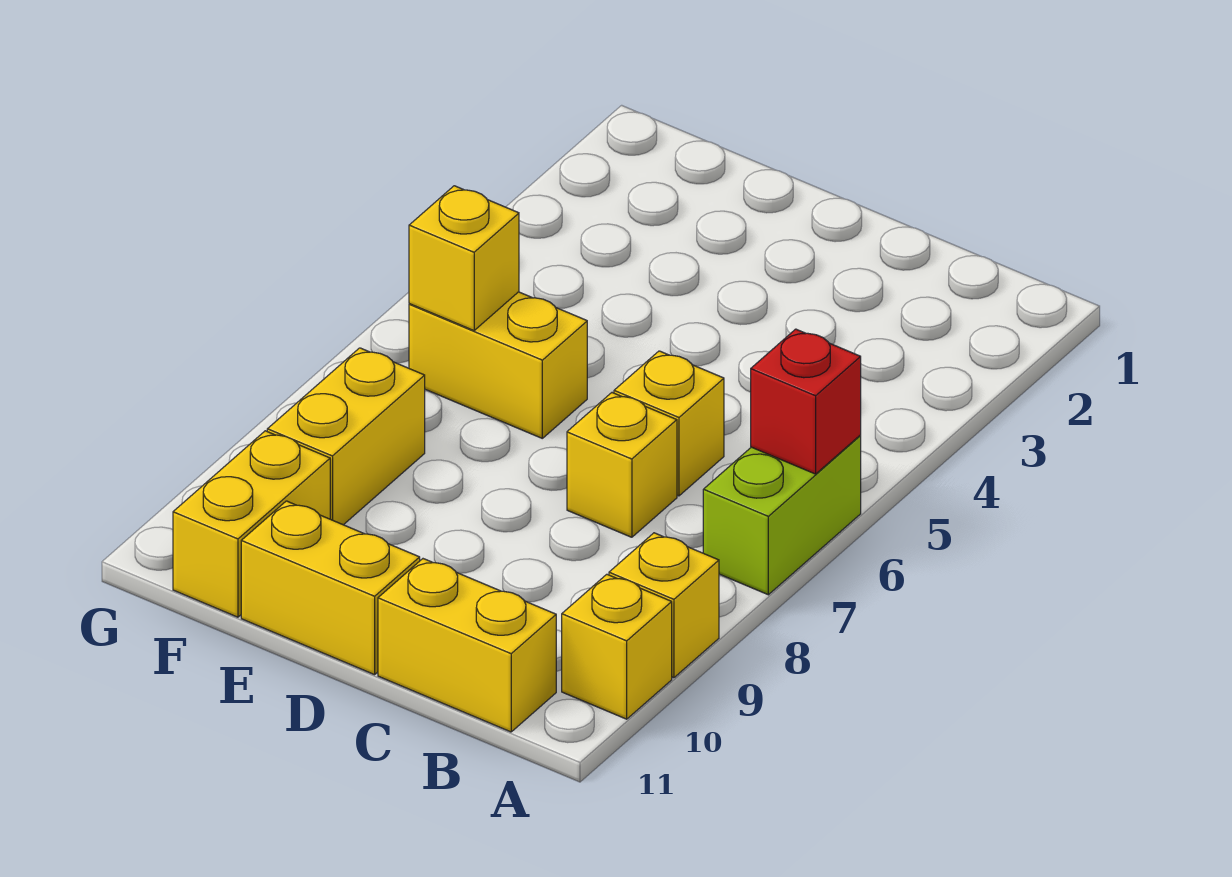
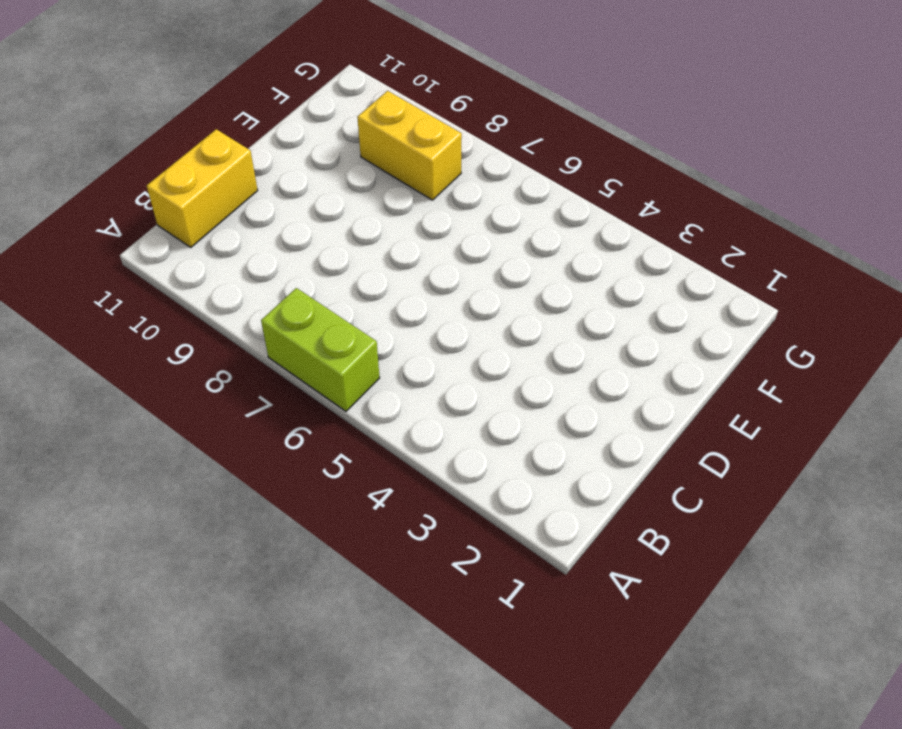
none -> yellow brick A9 level 1
none -> yellow brick A10 level 1
none -> yellow brick C6 level 1

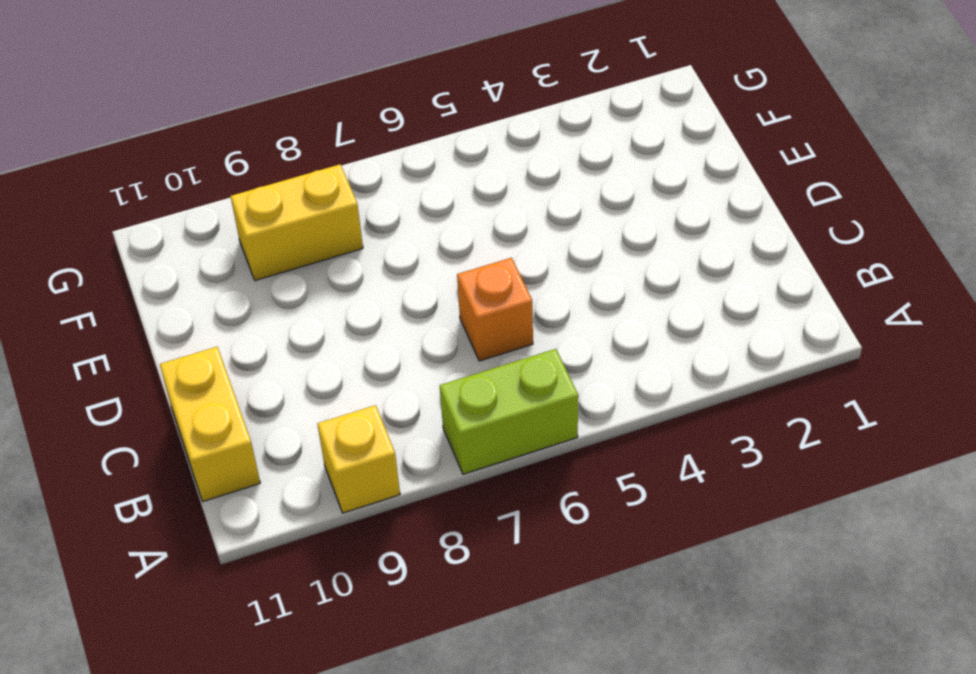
orange brick C6 level 1 -> yellow brick C6 level 1
none -> yellow brick A10 level 1
none -> yellow brick C7 level 1
none -> yellow brick D11:E11 level 1

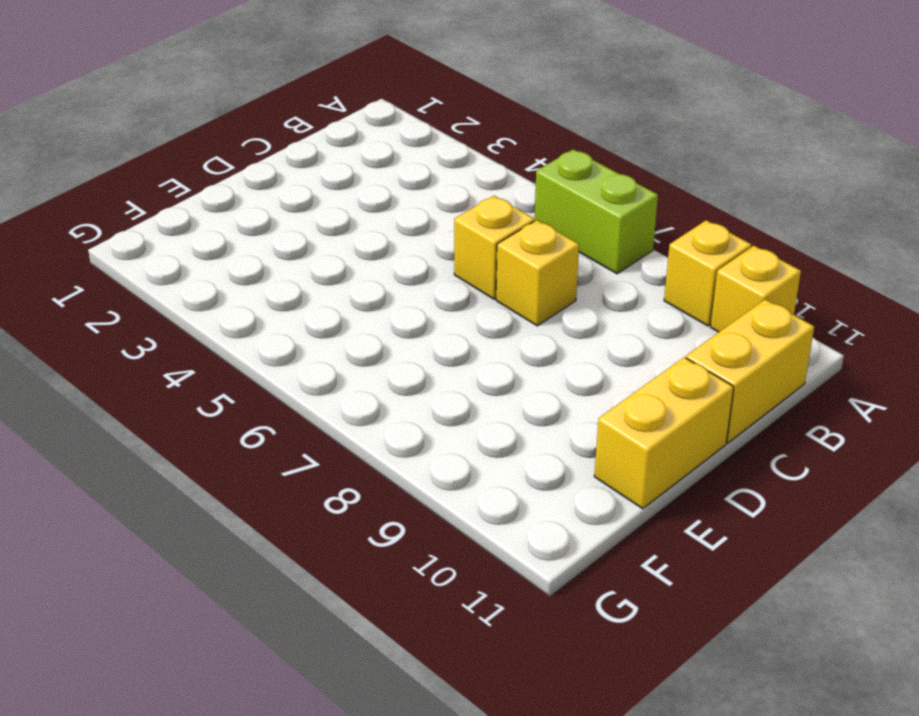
none -> yellow brick E6:F6 level 1
none -> yellow brick F8:F9 level 1
none -> yellow brick F10:F11 level 1

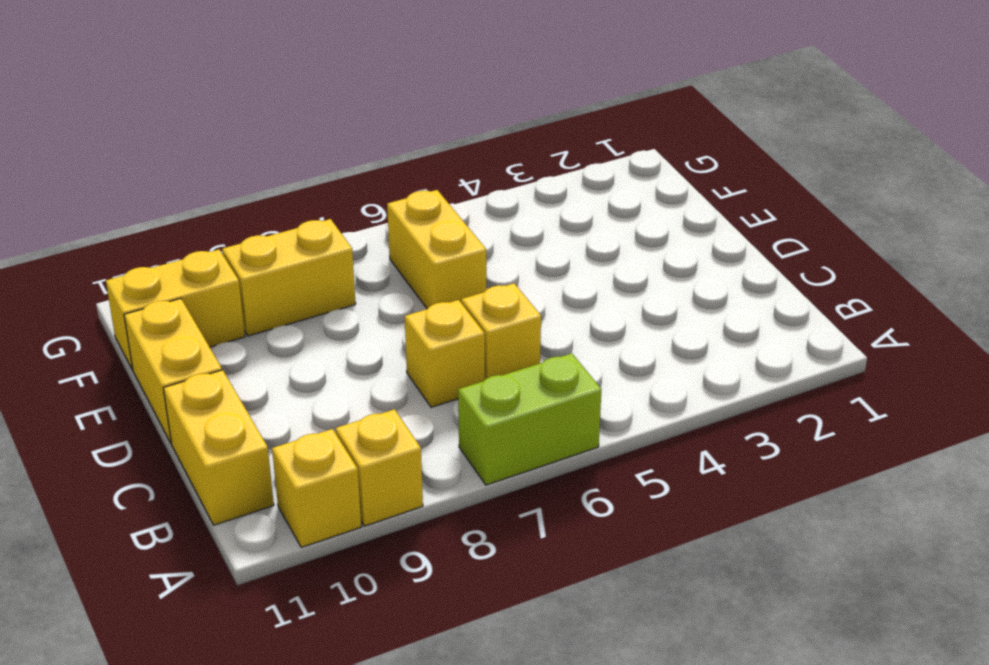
none -> red brick A6 level 2
none -> yellow brick F6 level 2

